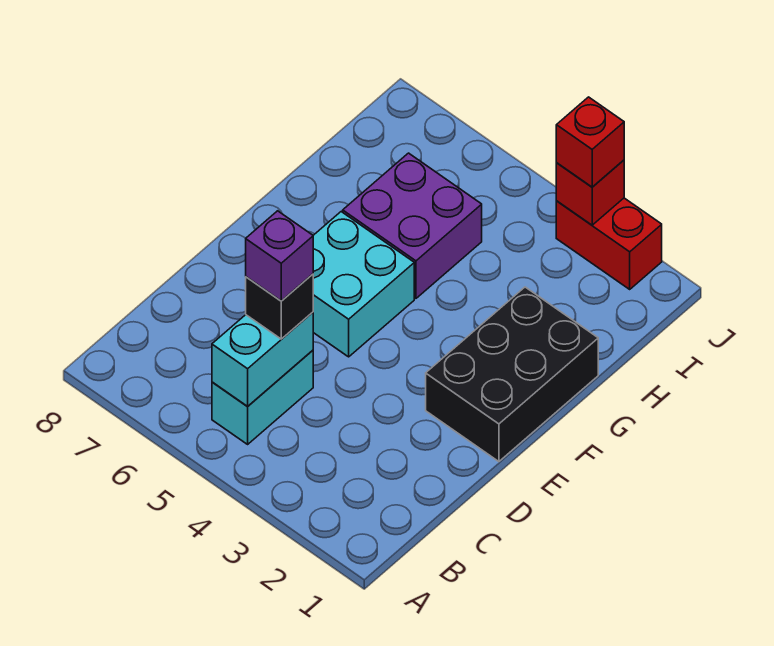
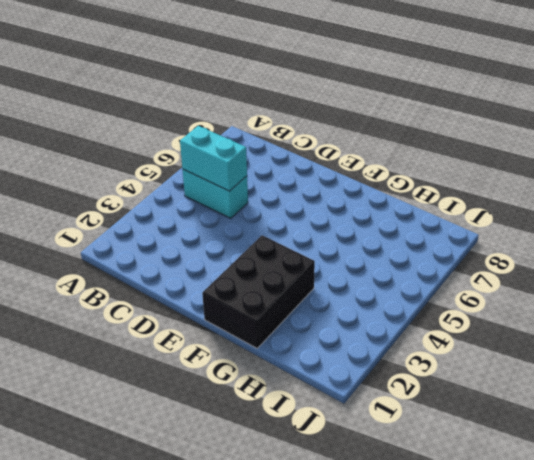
black brick F1:G3 level 1 -> black brick E1:G2 level 1
none -> cyan brick E5:F6 level 1
none -> purple brick G5:H6 level 1

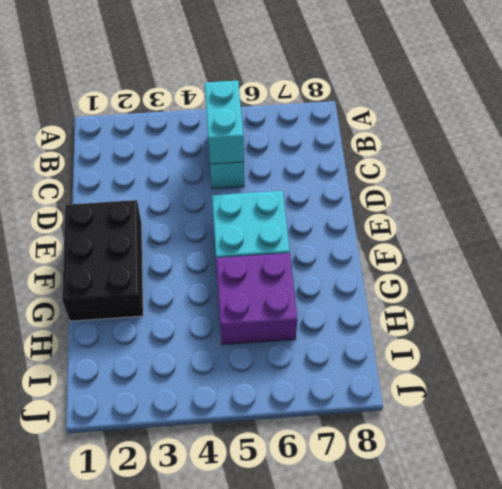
none -> red brick J2:J3 level 1
none -> red brick J3 level 2

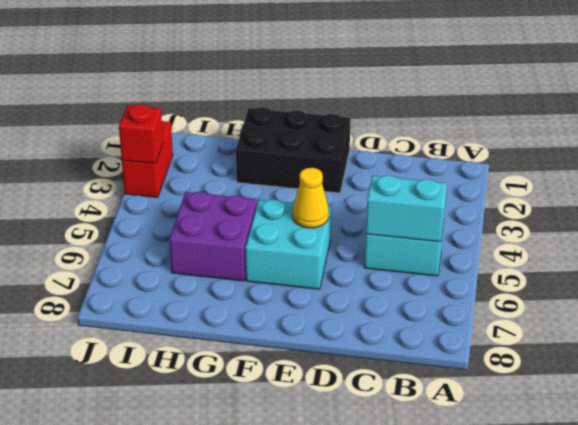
yellow cone E5 level 2 -> none
none -> black brick C5 level 3
none -> red brick J3 level 3

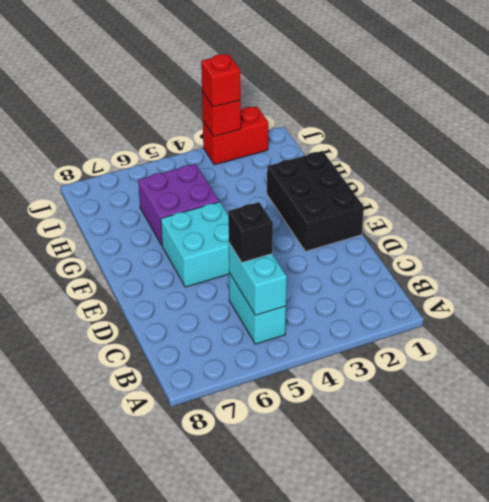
none -> purple brick C5 level 4

